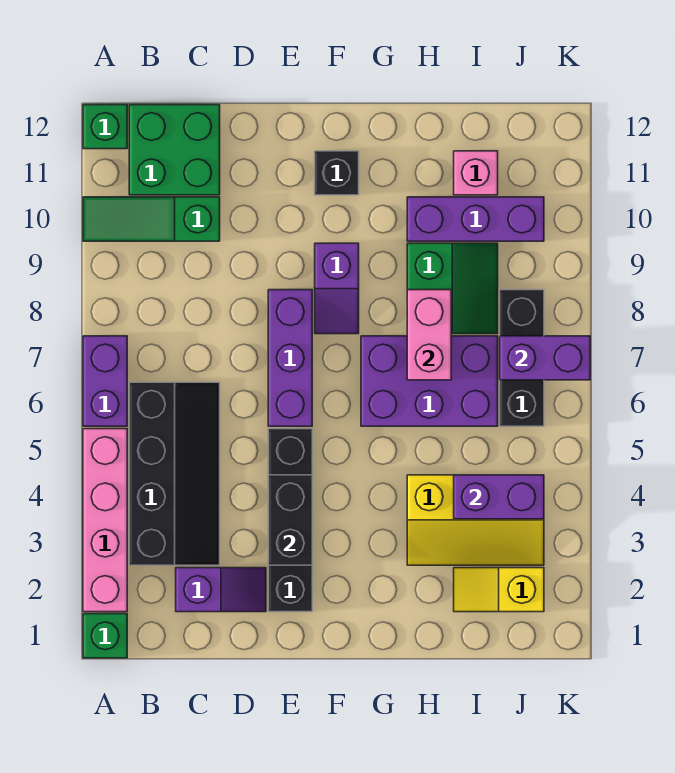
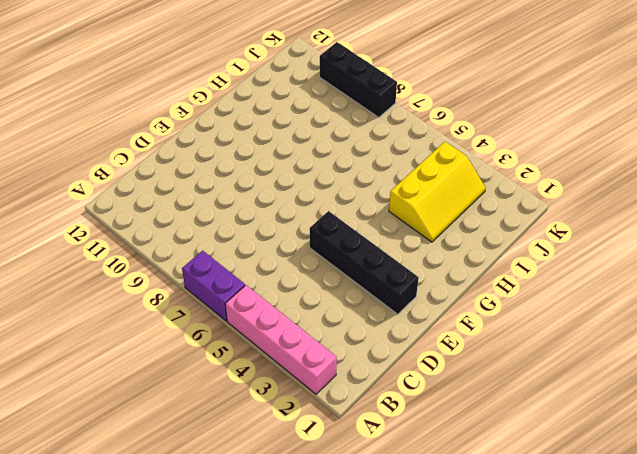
black brick K8:K10 level 1 -> black brick J6:J8 level 1
none -> green brick A1 level 1
none -> green slope A10:C10 level 1 top C
none -> green brick A12 level 1

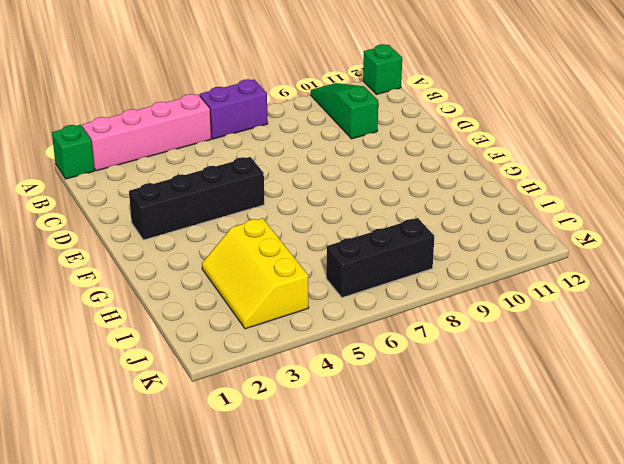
none -> black slope B3:C6 level 1 top B
none -> green brick B11:C12 level 1
none -> purple slope C2:D2 level 1 top C

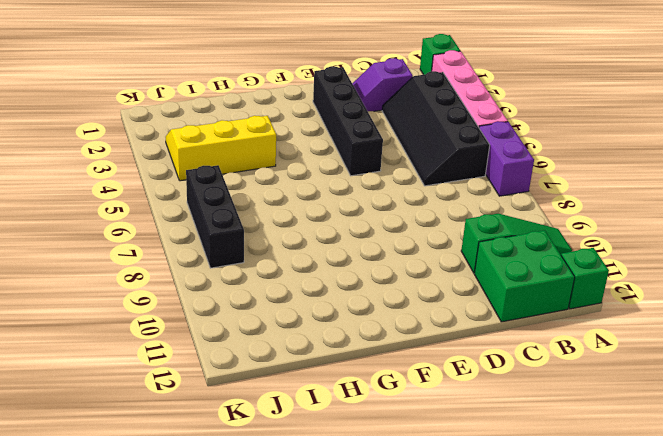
none -> purple brick E6:E8 level 1
none -> purple slope F8:F9 level 1 top 9
none -> black brick F11 level 1

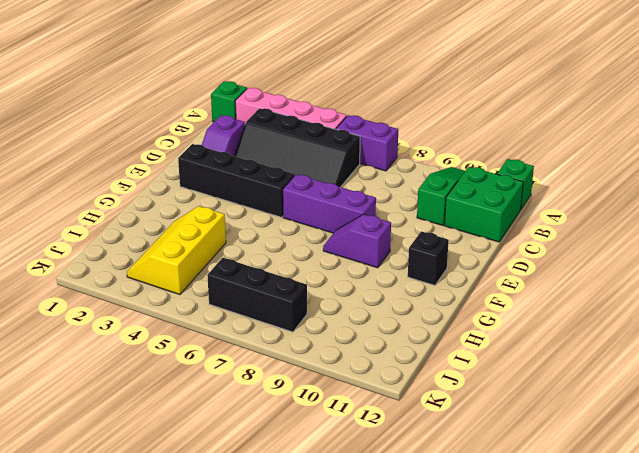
none -> purple brick G6:I7 level 1
none -> green slope H8:I9 level 1 top H
none -> purple brick H10:J10 level 1

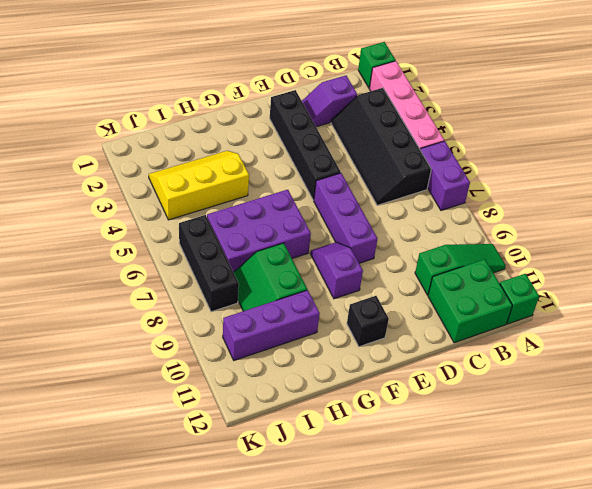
none -> yellow slope I2:J2 level 1 top J
none -> pink brick I11 level 1
none -> black brick E3:E4 level 2

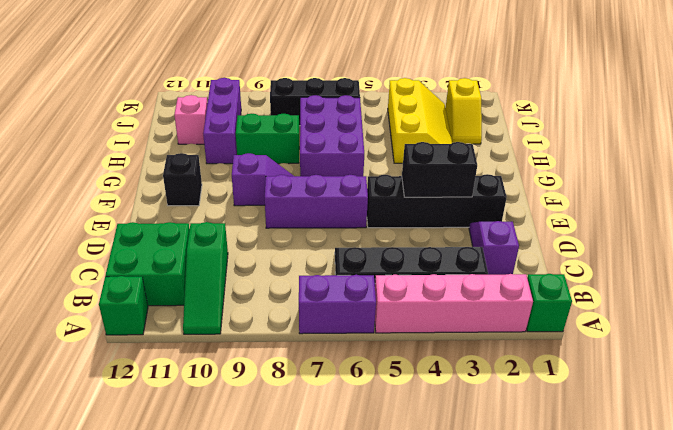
none -> pink brick H7:H8 level 2
none -> purple brick I4:J4 level 2
none -> purple brick J7:K7 level 2

